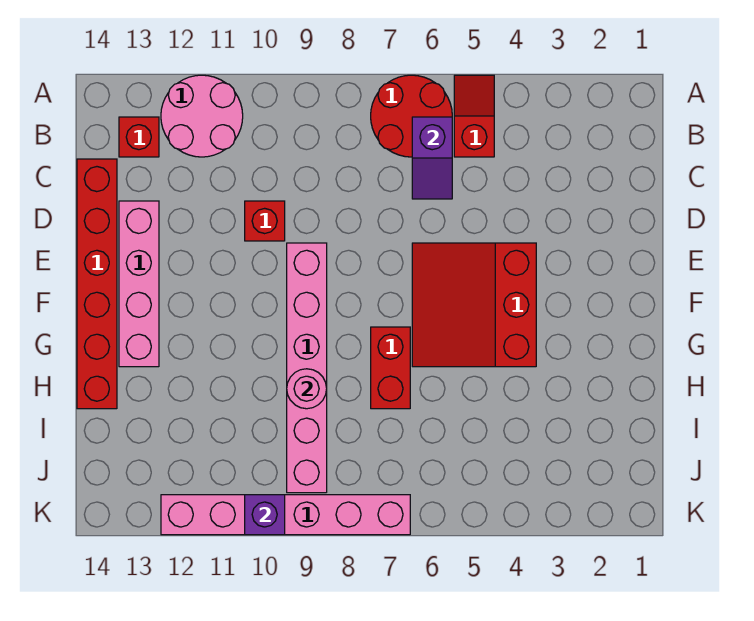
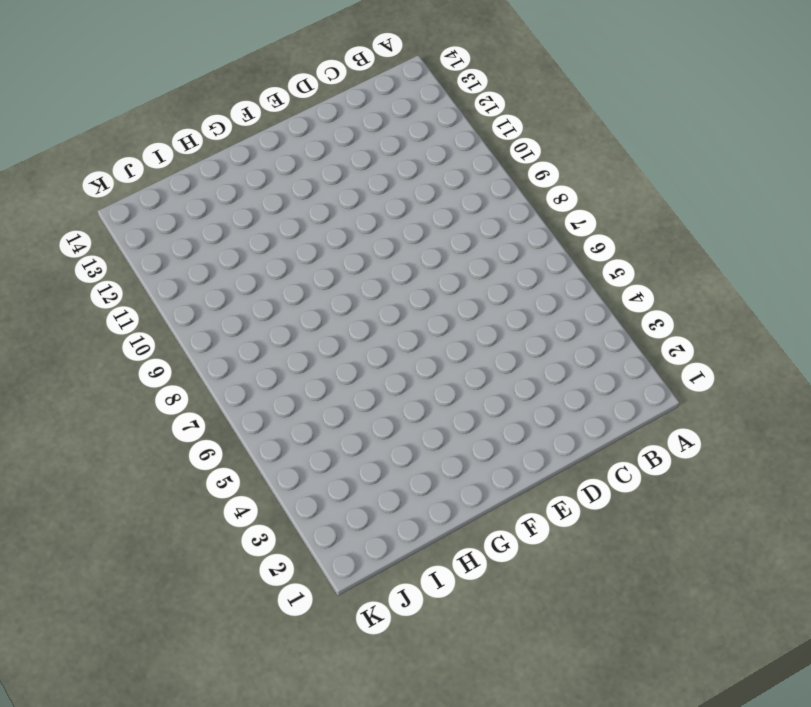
none -> red slope A5:B5 level 1 top B
none -> red round brick A6:B7 level 1
none -> pink round brick A11:B12 level 1

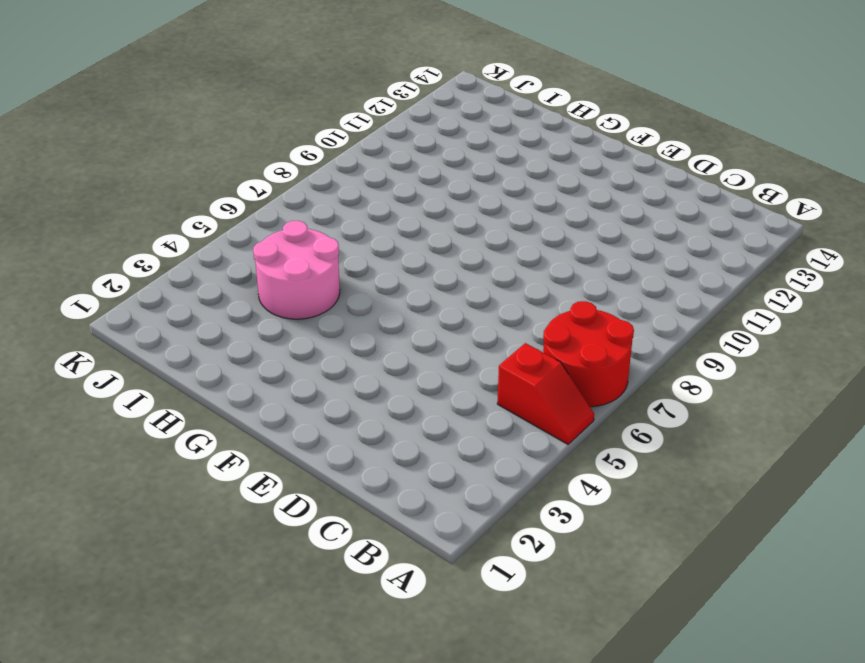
pink round brick H4:I5 level 1 -> pink round brick A11:B12 level 1
none -> red brick B13 level 1
none -> red brick C14:H14 level 1
none -> red brick D10 level 1

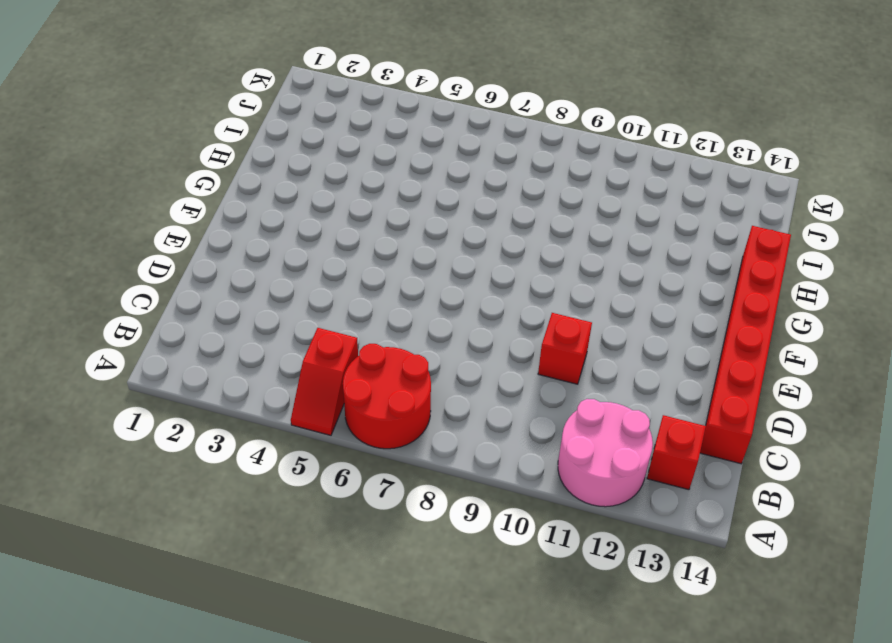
none -> pink brick D13:G13 level 1
none -> red slope E4:G6 level 1 top 4
none -> pink brick E9:J9 level 1

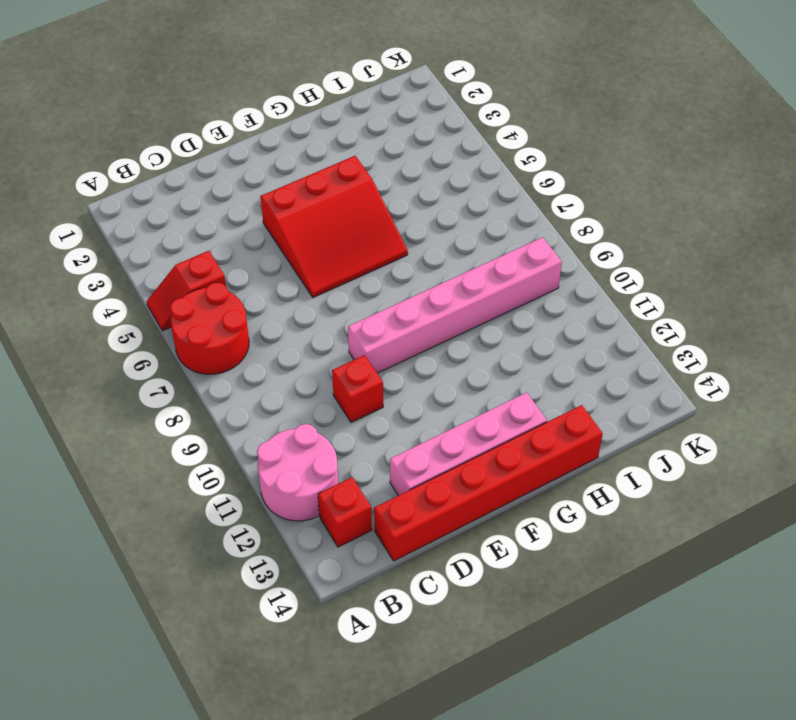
none -> red brick G7:H7 level 1
none -> pink brick K7:K12 level 1
none -> purple slope B6:C6 level 2 top B

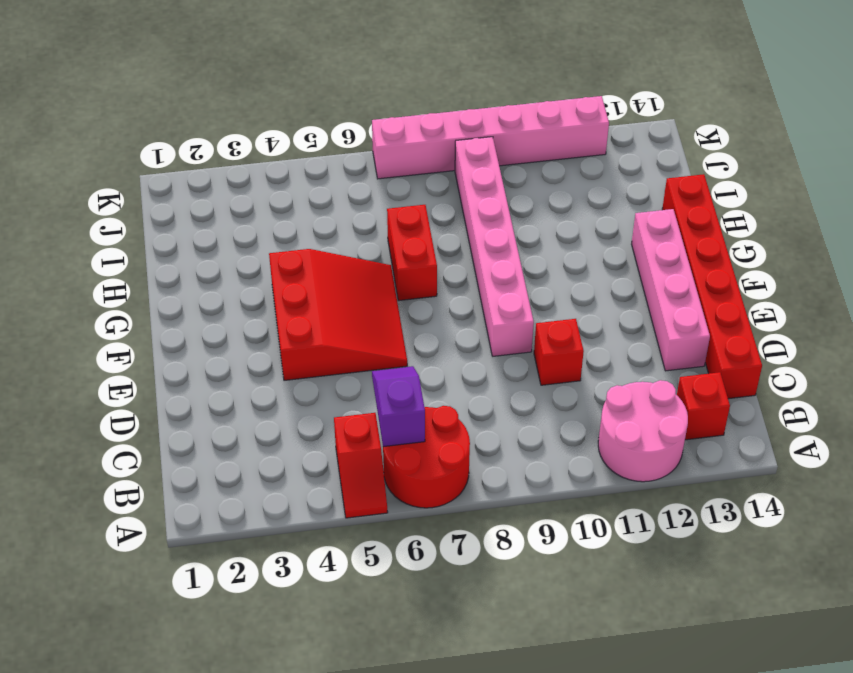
none -> pink round brick H9 level 2
none -> purple brick K10 level 2

